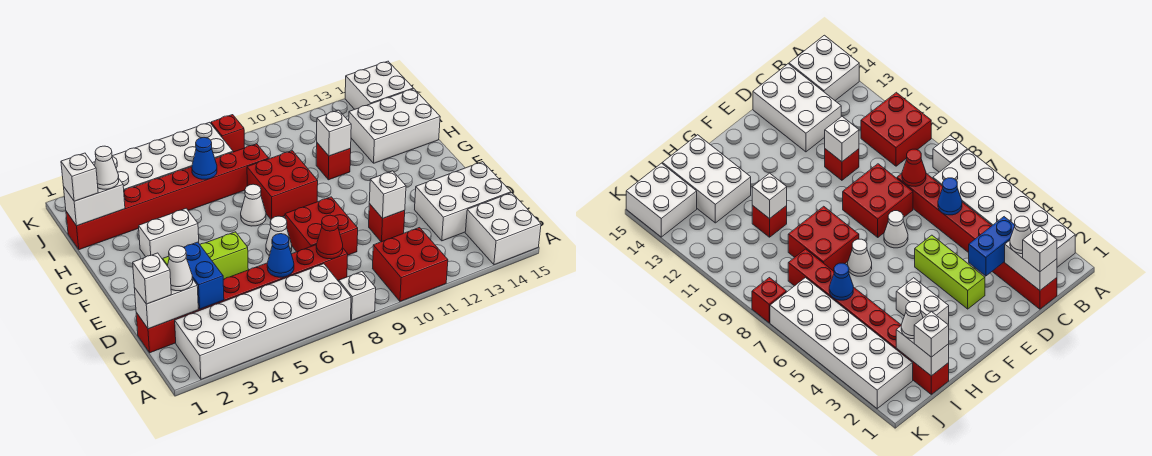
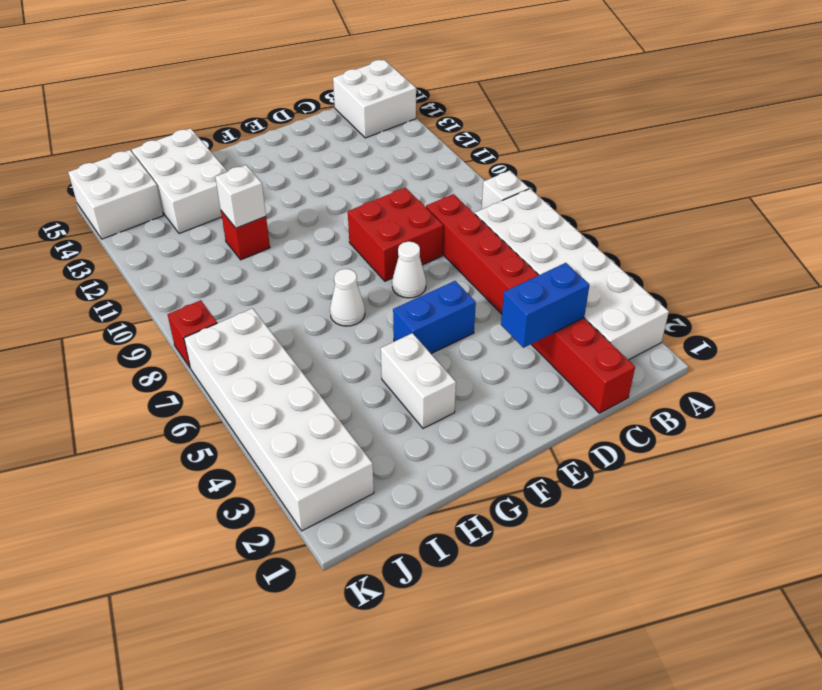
blue brick E5:F5 level 1 -> lime brick E3:E5 level 1
none -> red brick A10:B11 level 1
none -> white brick C13:D15 level 1
none -> red brick D11 level 1
none -> red brick G8:H9 level 1

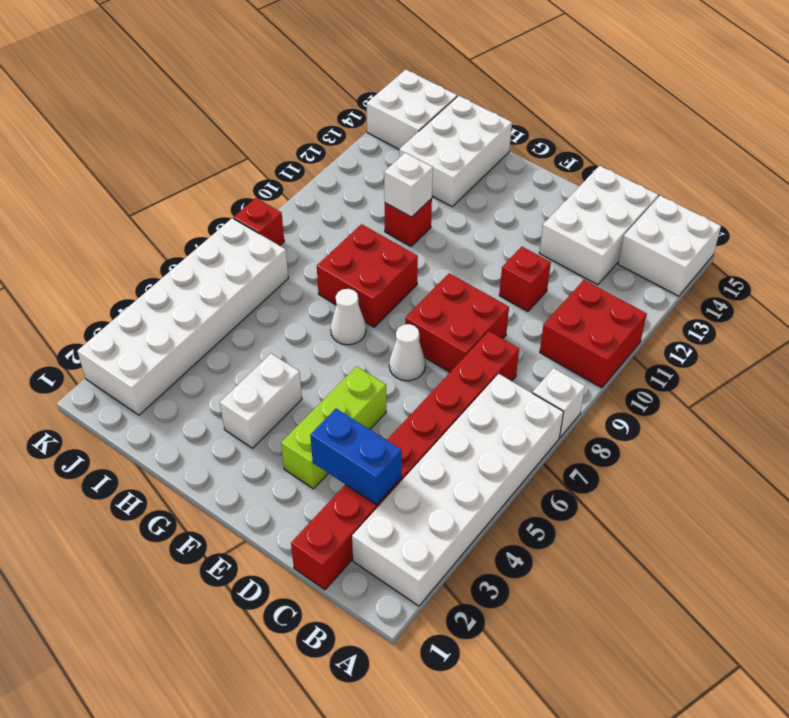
none -> red brick I1:I8 level 1
none -> white brick C1:C2 level 2
none -> blue cone C6 level 2
none -> red cone C8 level 2

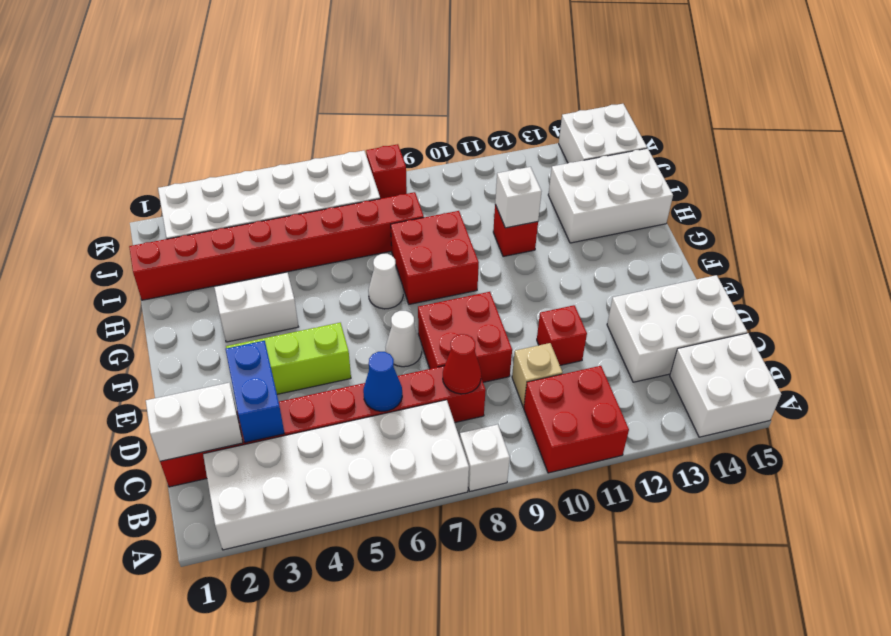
tan brick C10 level 1 -> none
none -> white brick D11 level 2
none -> white brick I1:I2 level 2
none -> blue cone I6 level 2
none -> white brick C1 level 3

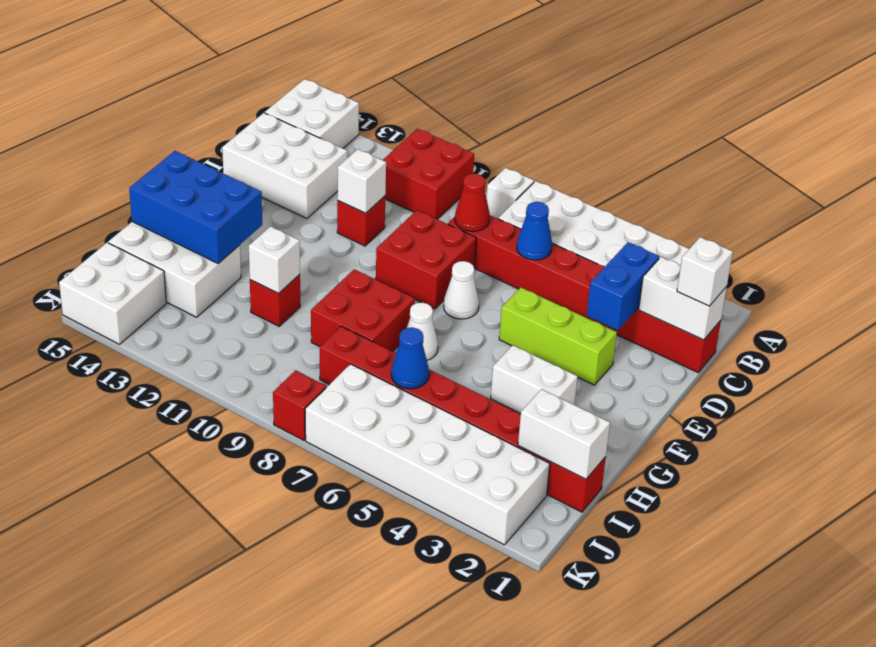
blue brick G13:H15 level 2 -> none
none -> white cone C2 level 3
none -> white brick I1 level 3
none -> white cone I2 level 3

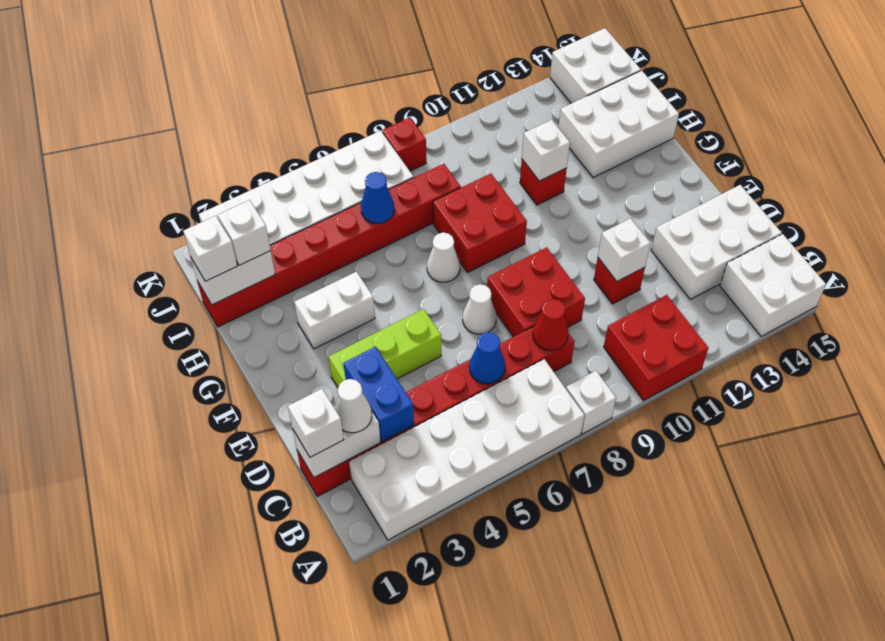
white brick I2 level 3 -> white cone I2 level 3

